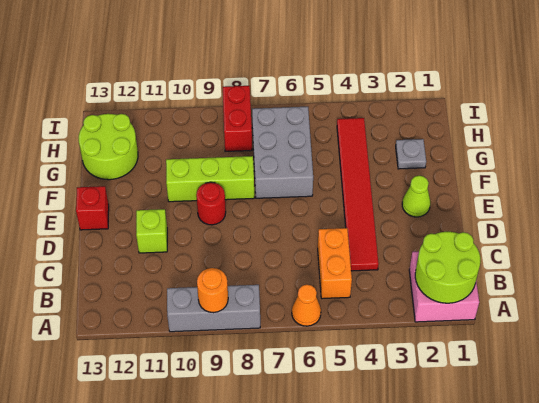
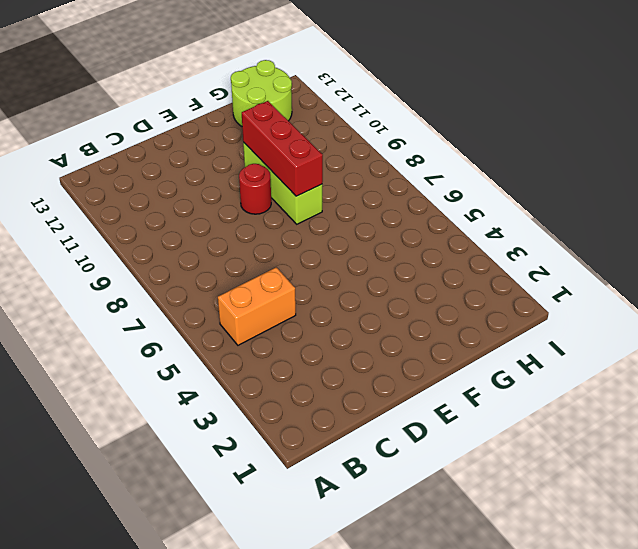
red brick F8:F10 level 2 -> none
none -> pink brick A1:B2 level 1
none -> orange cone A6 level 1
none -> grey brick A8:A10 level 1

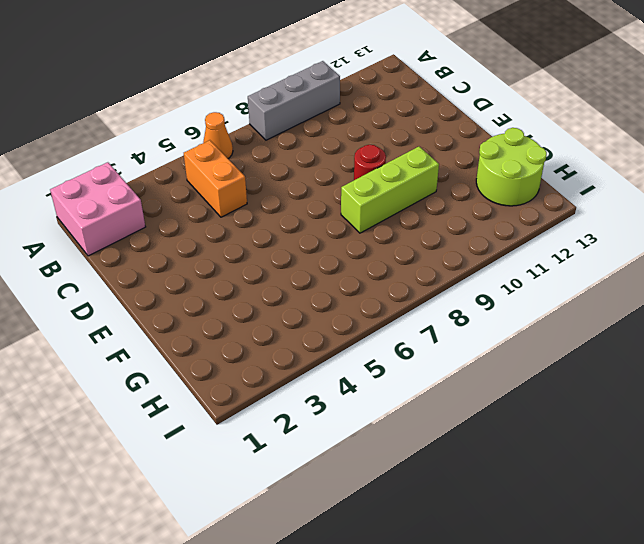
none -> red tile C4:H4 level 1
none -> lime brick D11 level 1
none -> lime cone E2 level 1

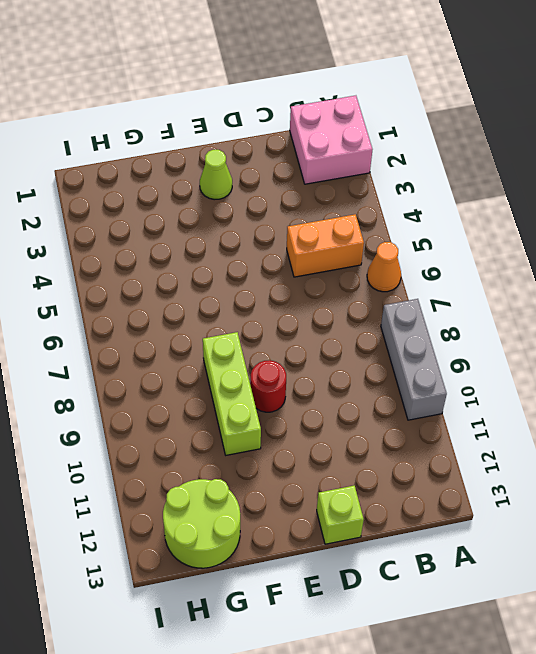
lime brick D13 level 1 -> lime brick D11 level 1
none -> red tile C4:H4 level 1
none -> red brick E13 level 1
none -> grey brick F6:H7 level 1

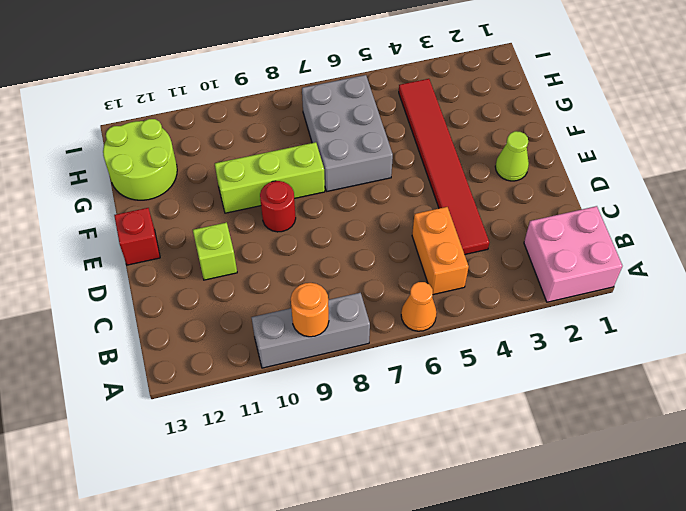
none -> grey plate G2 level 1
none -> red brick H8:I8 level 1
none -> lime round brick A1:B2 level 2

